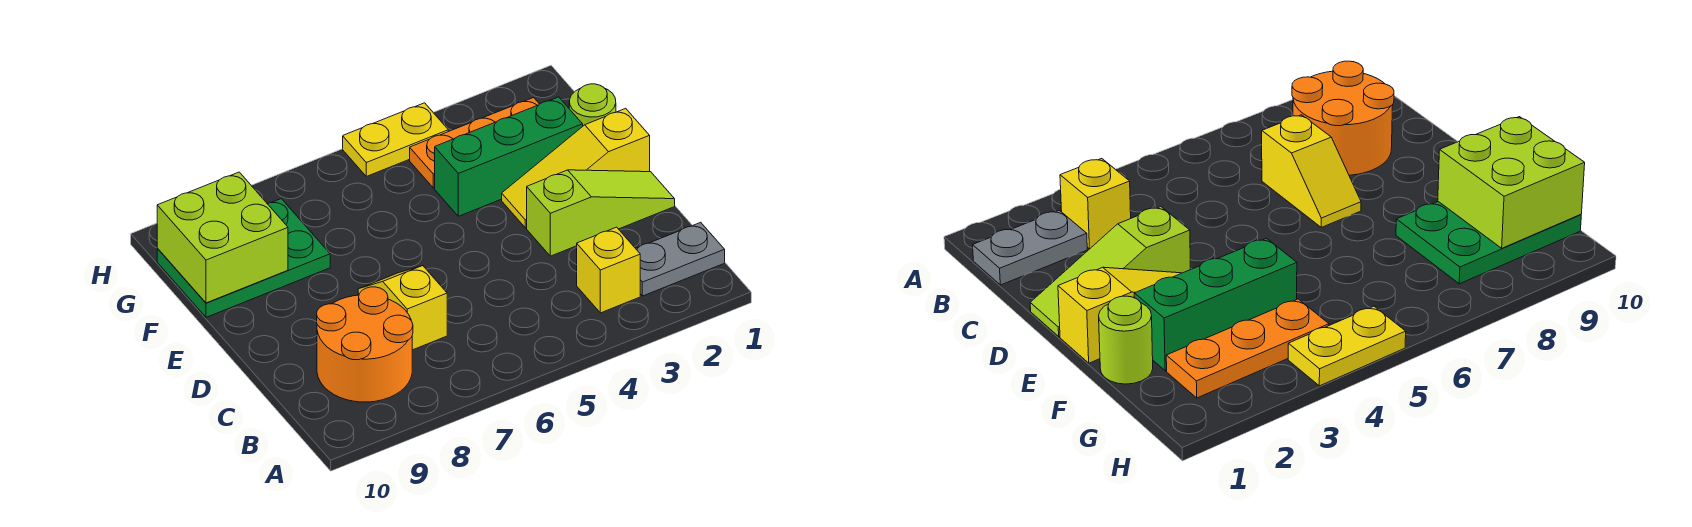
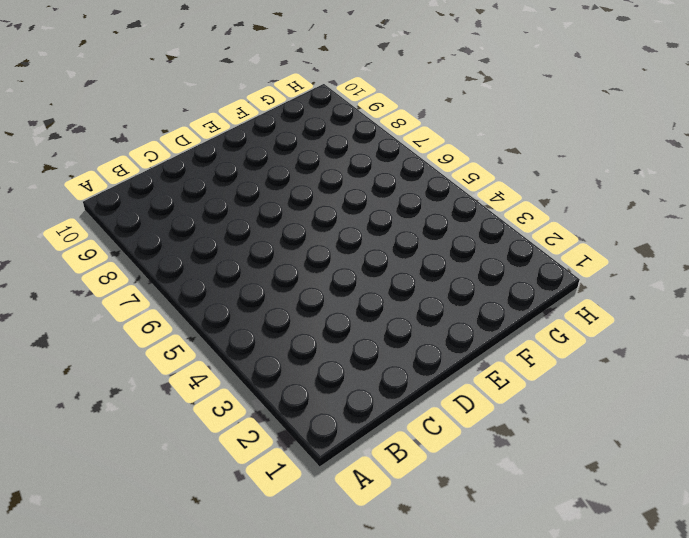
none -> grey plate B1:B2 level 1
none -> yellow brick B3 level 1
none -> orange round brick B8:C9 level 1

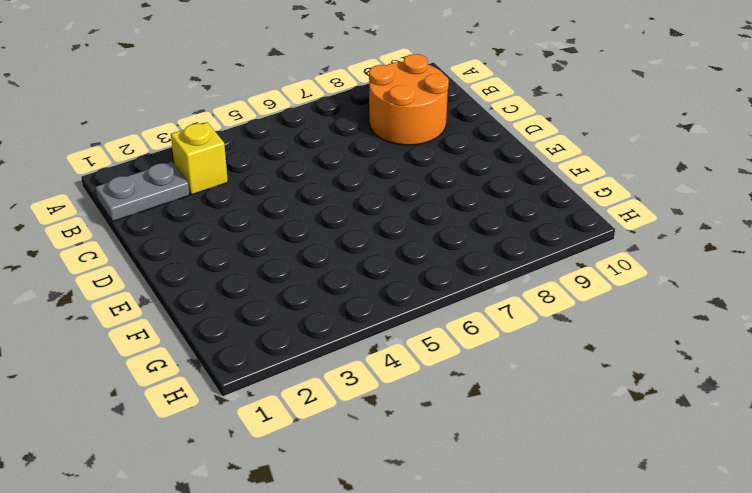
none -> yellow slope C7:D7 level 1 top C
none -> lime slope D1:D3 level 1 top 3
none -> yellow slope E1:E3 level 1 top 1

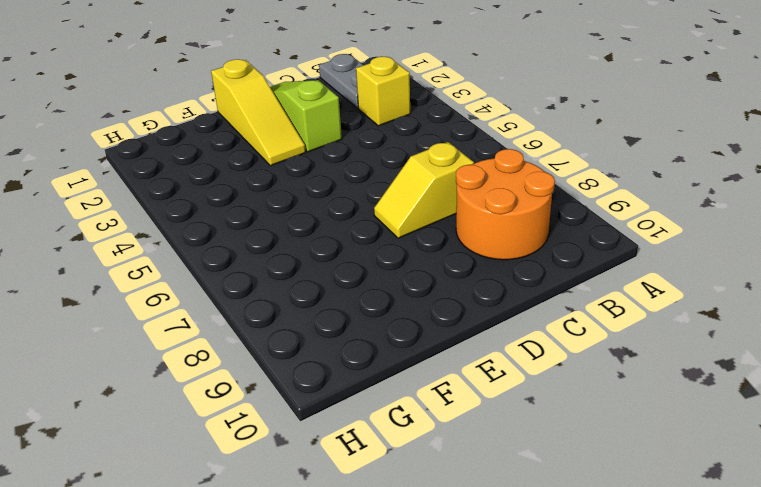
none -> lime round brick F1 level 1
none -> green brick F2:F4 level 1
none -> green plate F8:G10 level 1

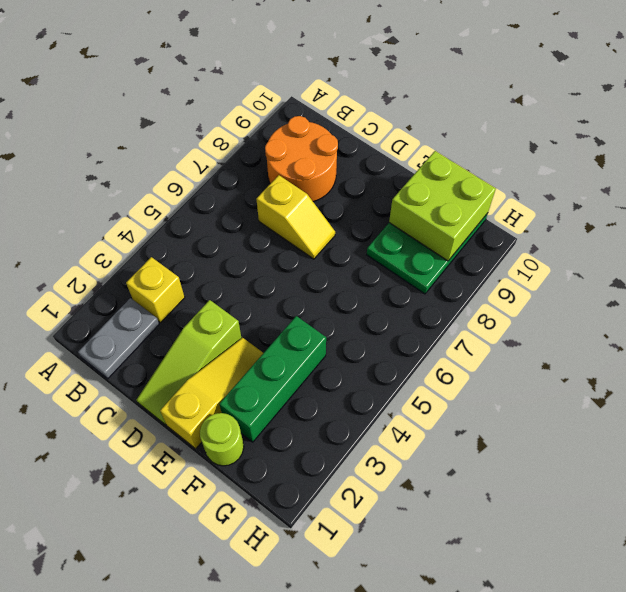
none -> orange plate G2:G4 level 1
none -> yellow plate H4:H5 level 1

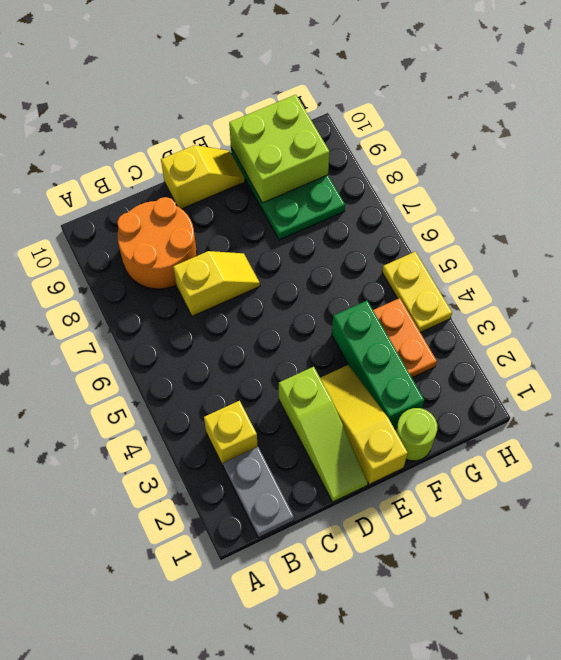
yellow slope D10:E10 level 1 top D -> none
orange plate G3:G4 level 1 -> orange plate G2:G4 level 1

